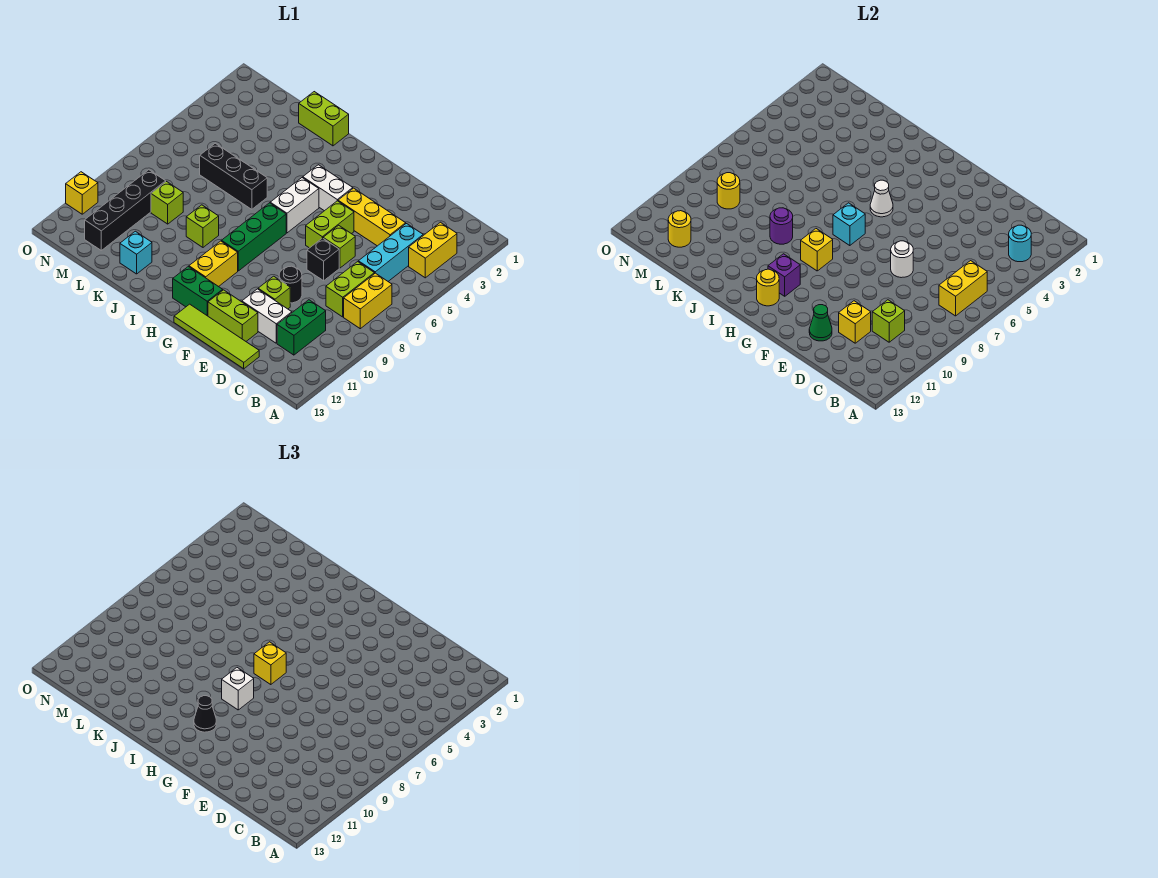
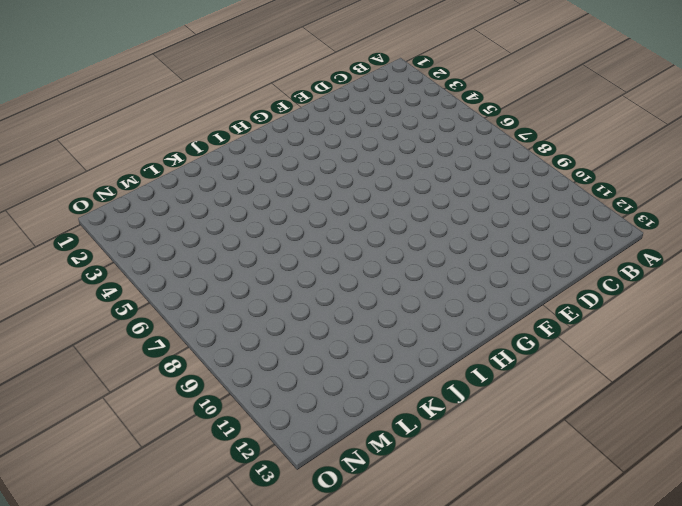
none -> yellow brick B3:B4 level 1
none -> yellow brick B7:B8 level 1
none -> cyan brick C4:C6 level 1
none -> lime brick C7:C8 level 1

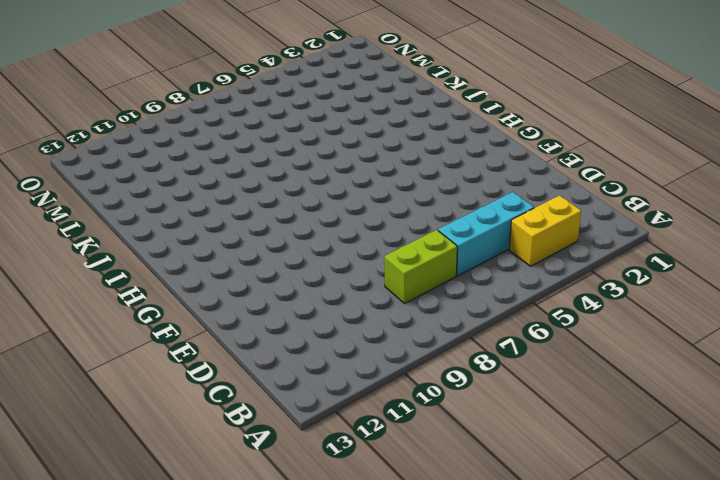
none -> yellow brick B7:B8 level 1
none -> green brick C10:C11 level 1
none -> yellow brick D4:F4 level 1
none -> white brick D11:E11 level 1

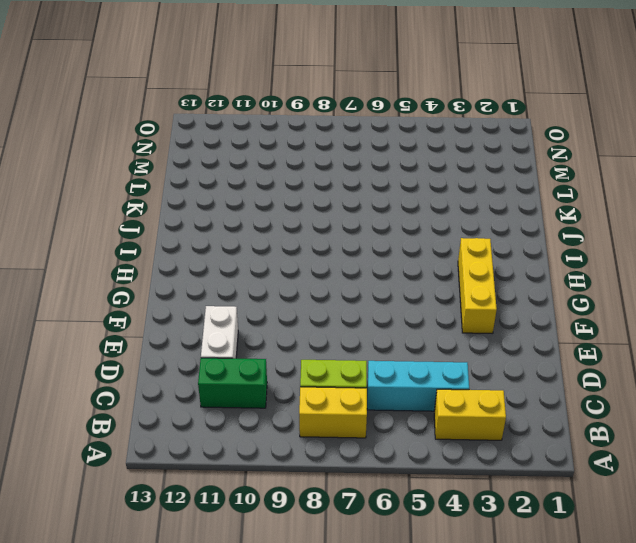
yellow brick F3:H3 level 1 -> yellow brick D4:F4 level 1
none -> lime tile D13:G13 level 1
none -> lime brick E6 level 1
none -> black brick E7 level 1
none -> black round brick E9 level 1

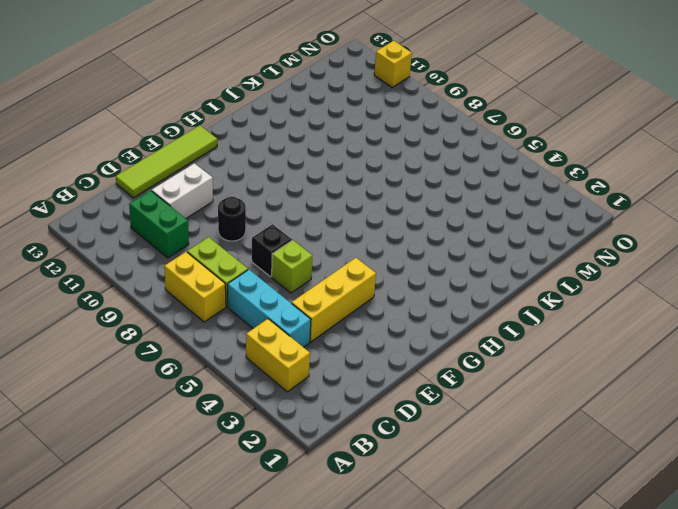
none -> lime brick E10 level 1
none -> lime brick E12:F12 level 1
none -> lime brick F5:F6 level 1
none -> white brick G4:H4 level 1

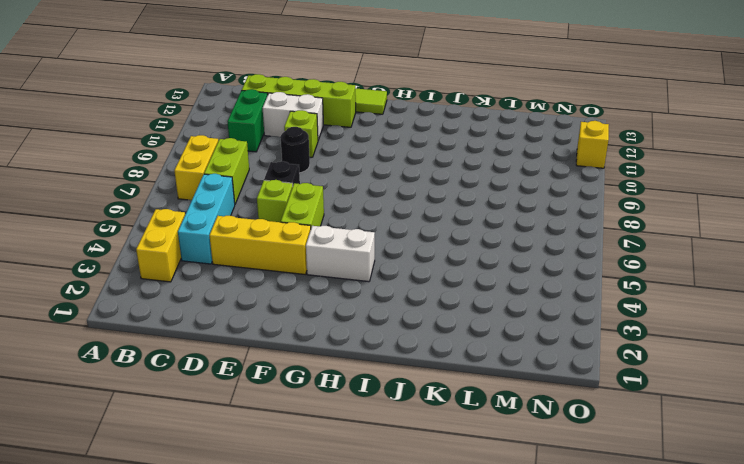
lime brick C12:F12 level 1 -> lime brick E12:F12 level 1
none -> green brick G12:H12 level 1
none -> white brick H5:H6 level 1
none -> green brick H7:H9 level 1
none -> yellow brick H10:H11 level 1

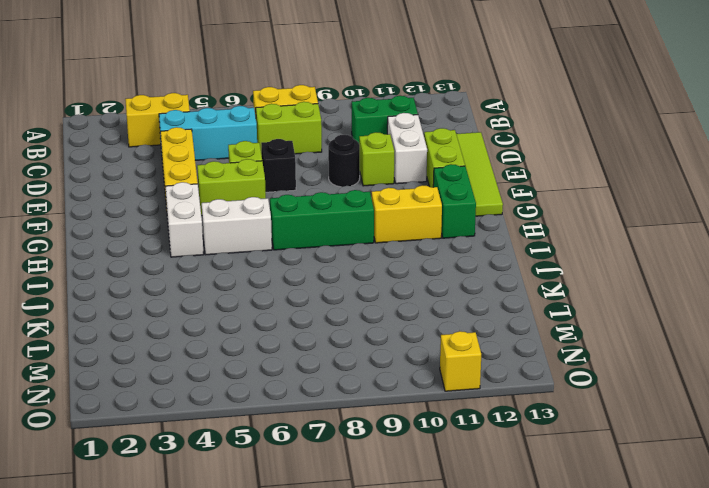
none -> lime brick J1:K1 level 1
none -> black brick J6:L6 level 1
none -> lime brick J9 level 1
none -> cyan brick K12 level 1

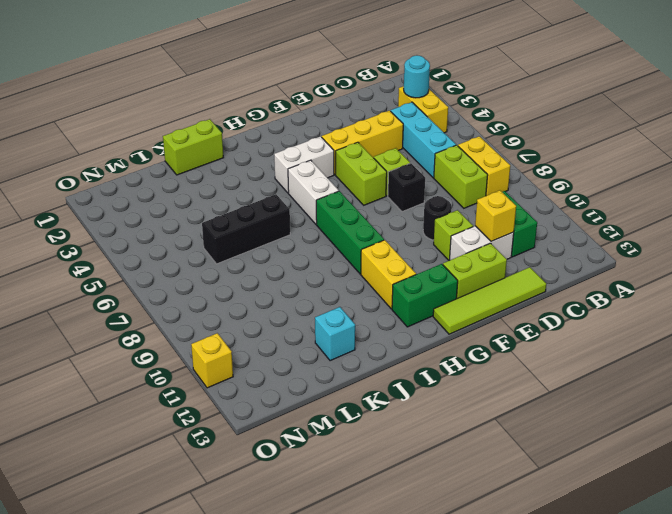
none -> lime brick J9 level 1
none -> lime brick L9 level 1
none -> black brick M9:M12 level 1
none -> yellow brick B6:B7 level 2

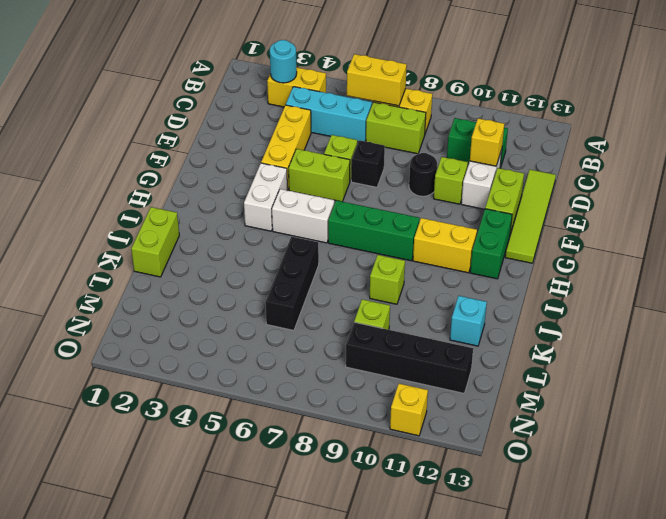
none -> lime brick C10 level 2
none -> white round brick E7 level 2
none -> green cone E12 level 2
none -> white cone H5 level 2

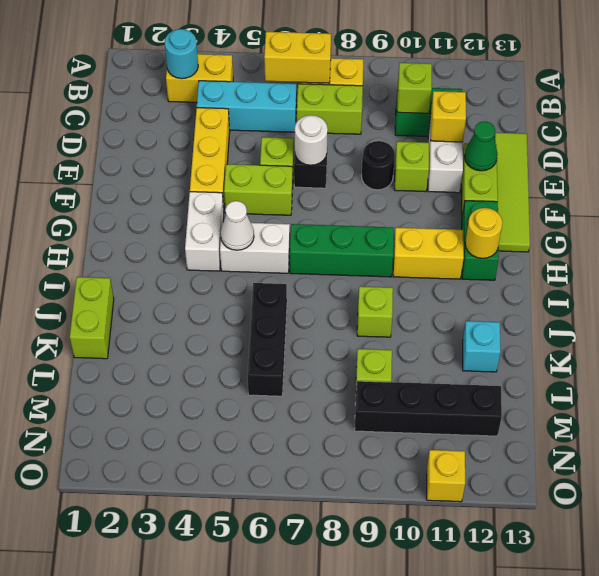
none -> cyan brick H7 level 2
none -> yellow brick H9 level 2
none -> purple brick H11 level 2
none -> purple round brick J9 level 2

